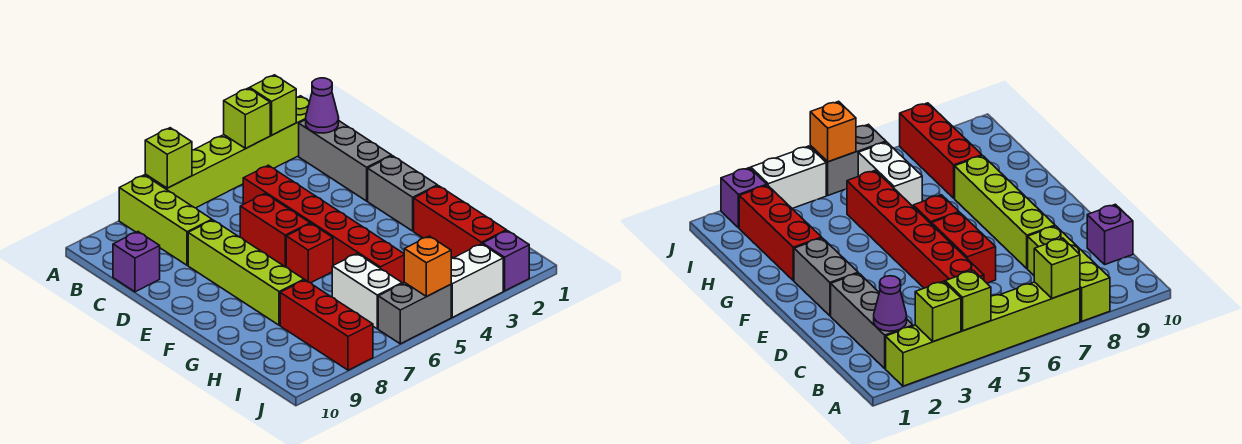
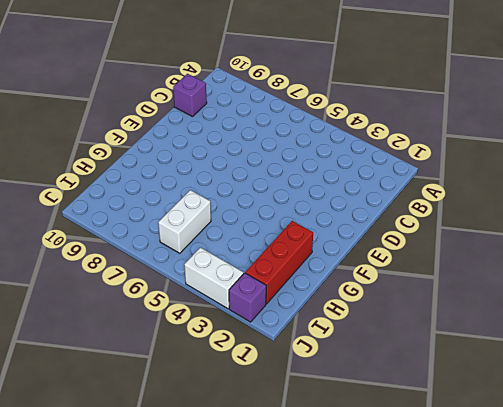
none -> lime brick A2:A7 level 1
none -> lime brick A8:C8 level 1
none -> grey brick B2:D2 level 1

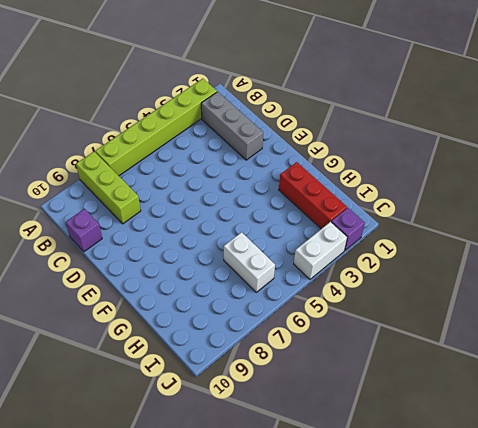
none -> red brick C5:H5 level 1
none -> red brick D6:E6 level 1
none -> lime brick D8:G8 level 1

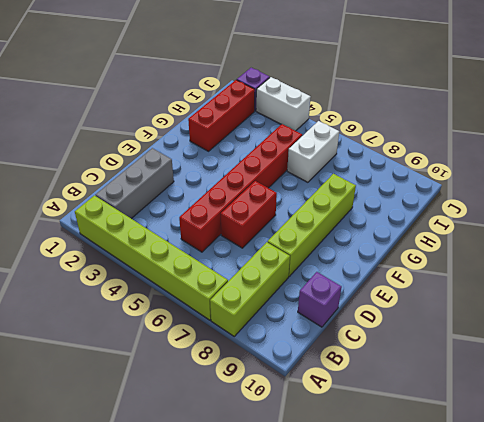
none -> grey brick E2:F2 level 1
none -> red brick F6 level 1
none -> red brick H8:J8 level 1

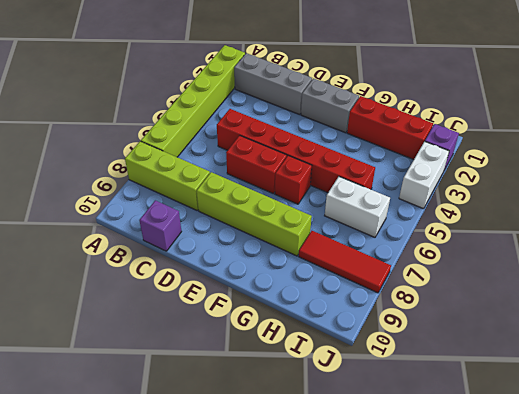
red tile H8:J8 level 1 -> red brick H8:J8 level 1
none -> grey brick J5:J6 level 1
none -> lime brick A3 level 2
none -> lime brick A4 level 2

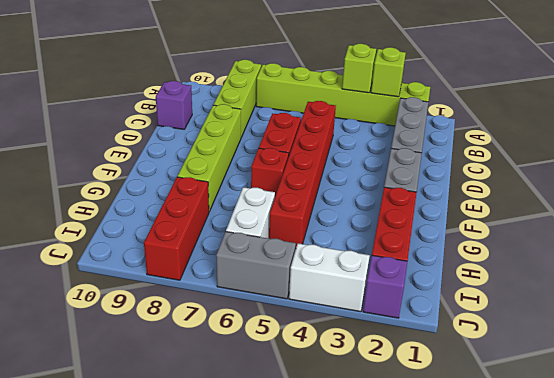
none -> lime brick A7 level 2
none -> purple cone B2 level 2
none -> orange brick J5 level 2

